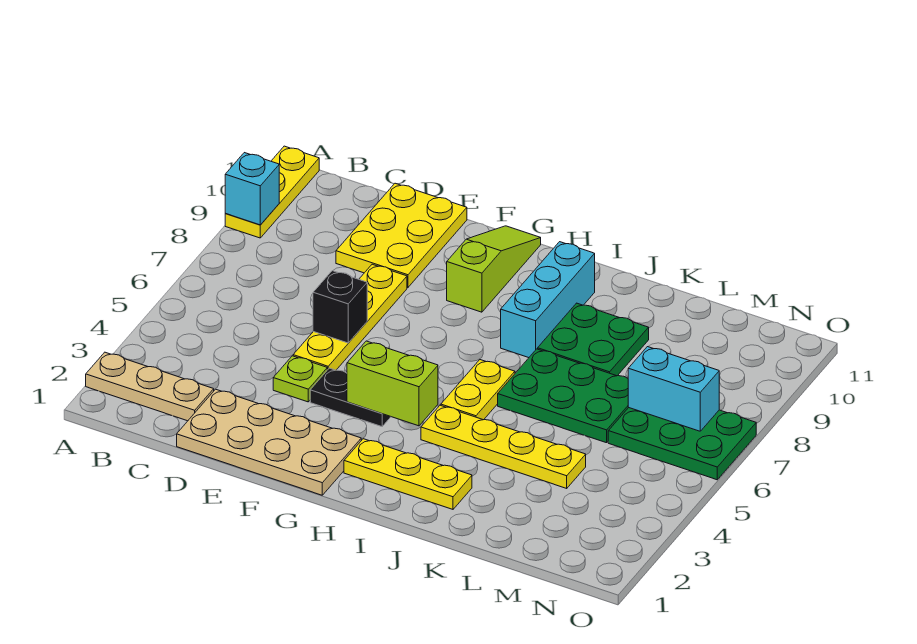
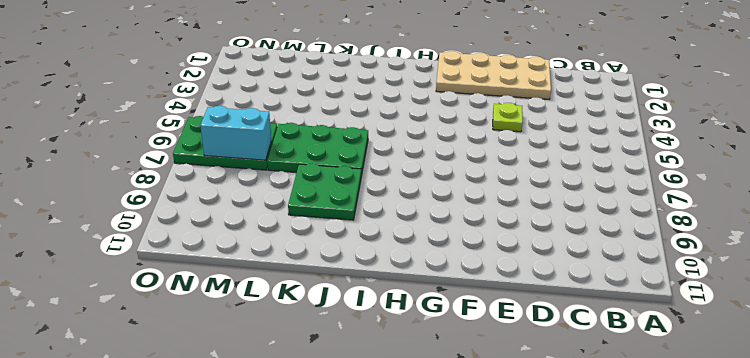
none -> tan plate A2:C2 level 1
none -> yellow plate A9:A11 level 1
none -> yellow plate D9:E11 level 1

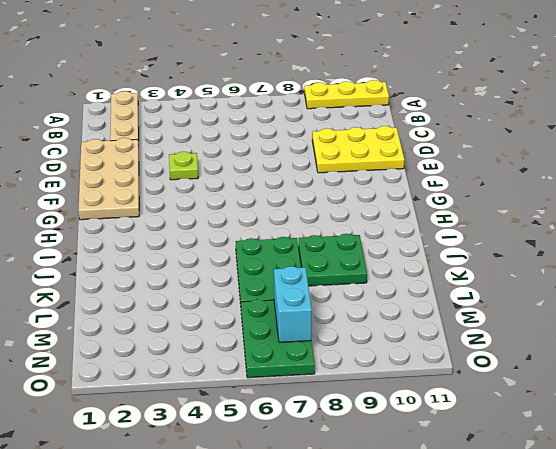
none -> yellow plate E5:E8 level 1
none -> black plate F4:G4 level 1
none -> lime slope G9:G11 level 1 top 9

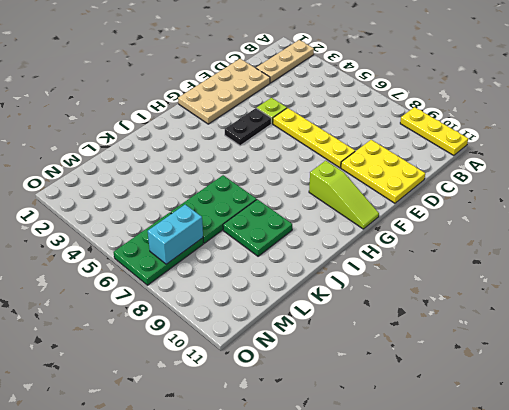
none -> yellow plate H2:J2 level 1
none -> yellow plate I4:L4 level 1
none -> yellow plate I5:I6 level 1

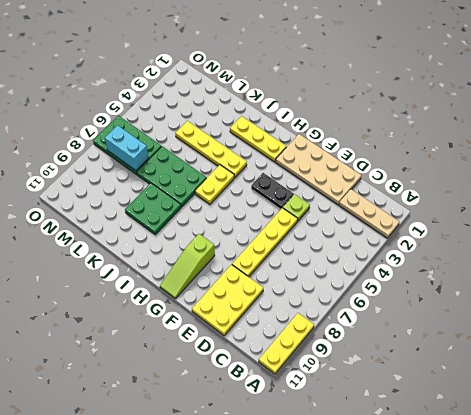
none -> cyan brick I8:I10 level 1
none -> cyan brick A9 level 2
none -> black brick E6 level 2

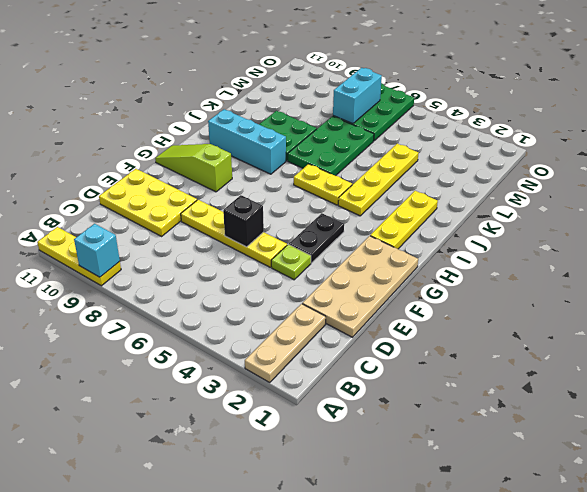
none -> lime brick G4:H4 level 2

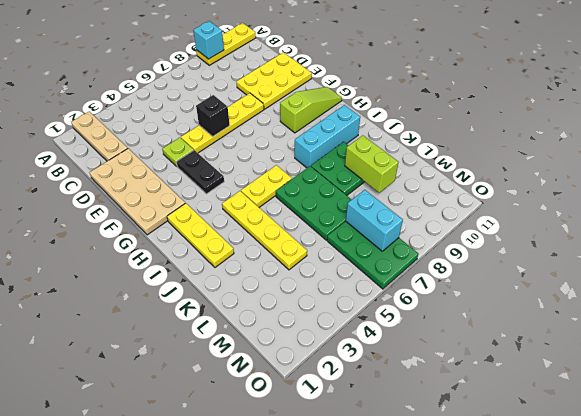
lime brick K9:L9 level 2 -> lime brick G4:H4 level 2

